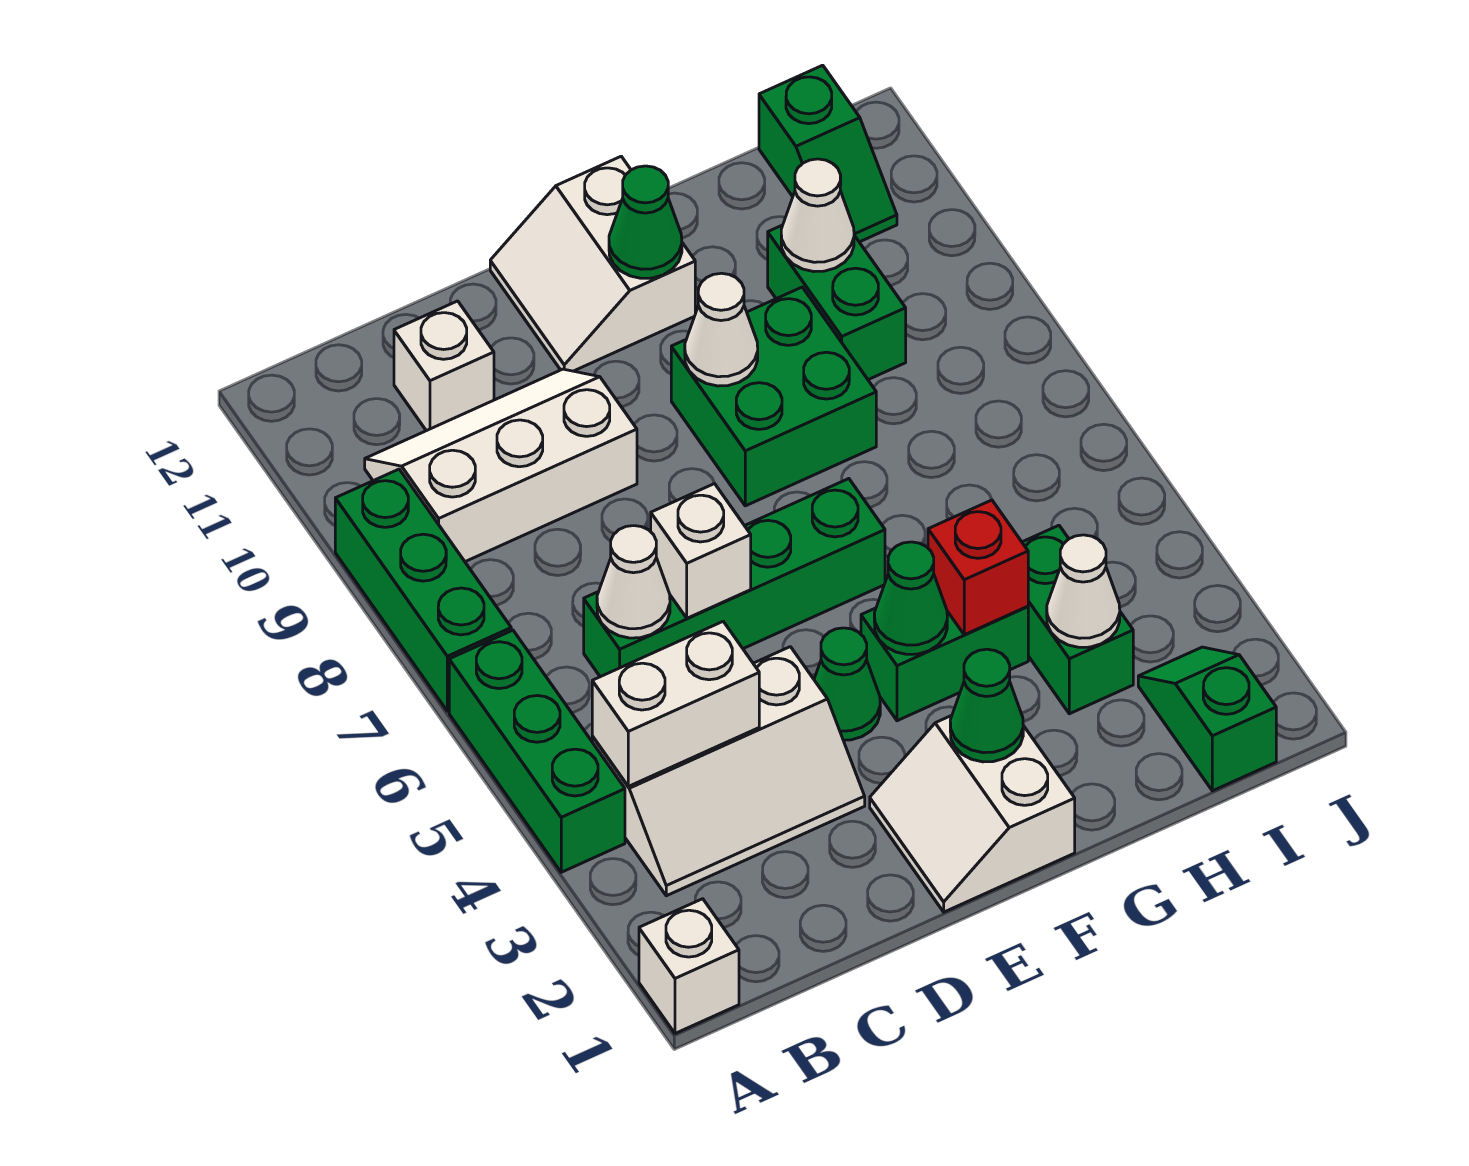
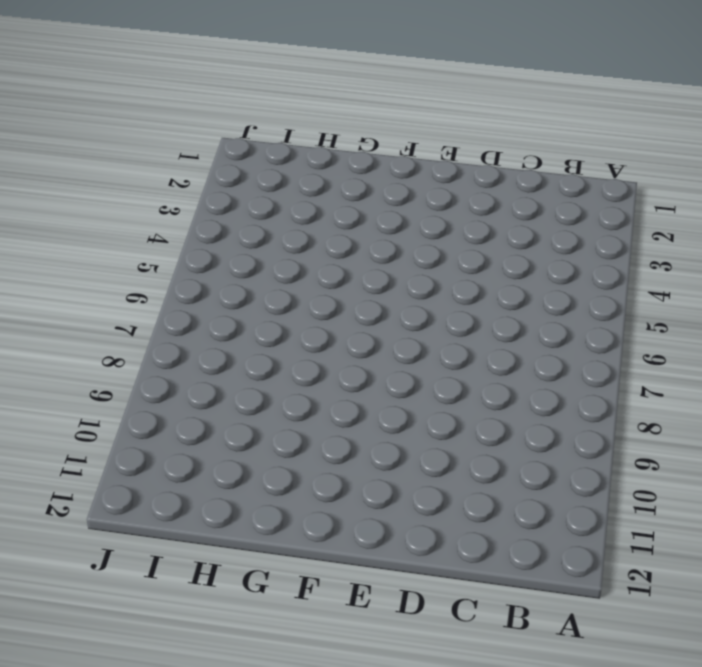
none -> white brick A1 level 1
none -> green brick A4:A6 level 1
none -> green brick A7:A9 level 1

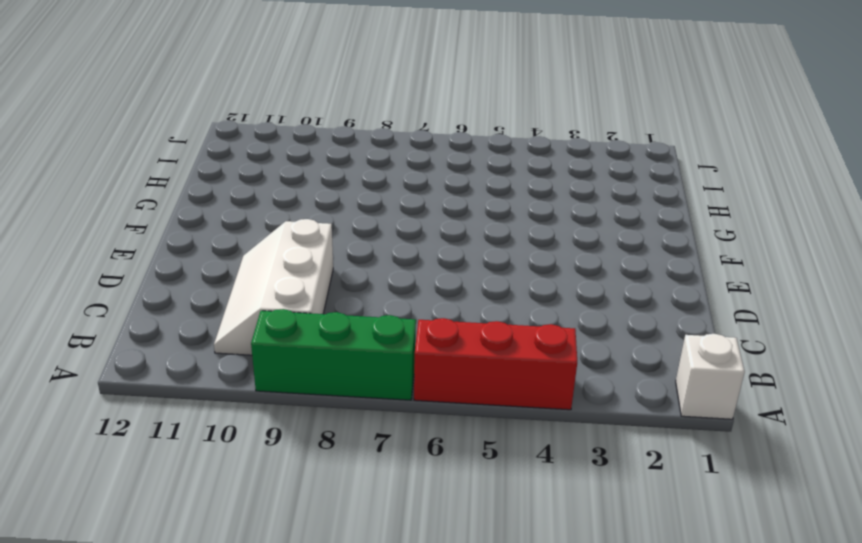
red brick A4:A6 level 1 -> green brick A4:A6 level 1
none -> white slope B3:D4 level 1 top 4
none -> green brick C6:F6 level 1
none -> white brick C11 level 1

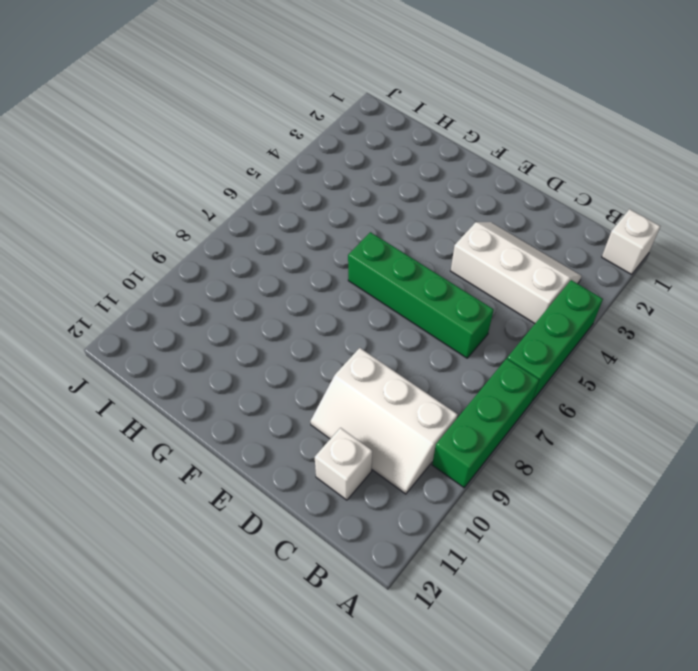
none -> white slope E1:F2 level 1 top F
none -> green cone E4 level 1
none -> white slope E11:F12 level 1 top F

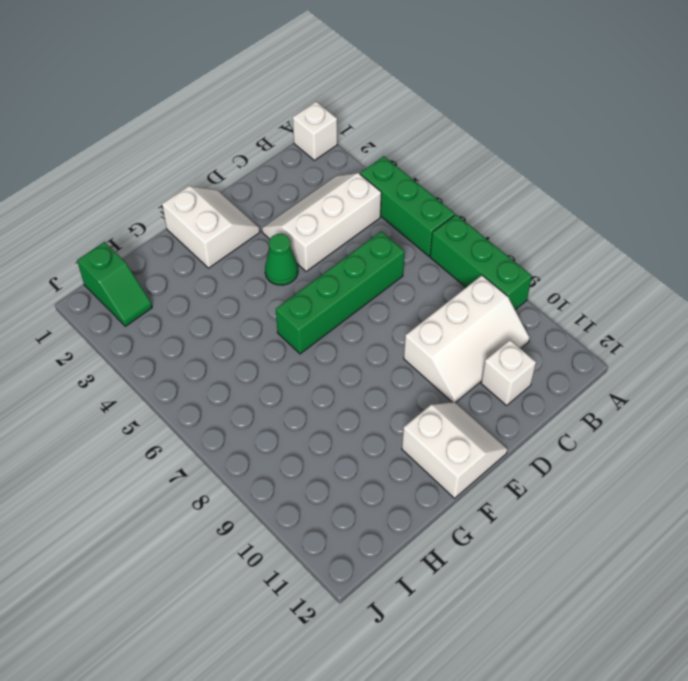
none -> green brick F4:G4 level 1
none -> green brick F8:G9 level 1
none -> green brick H3:H4 level 1

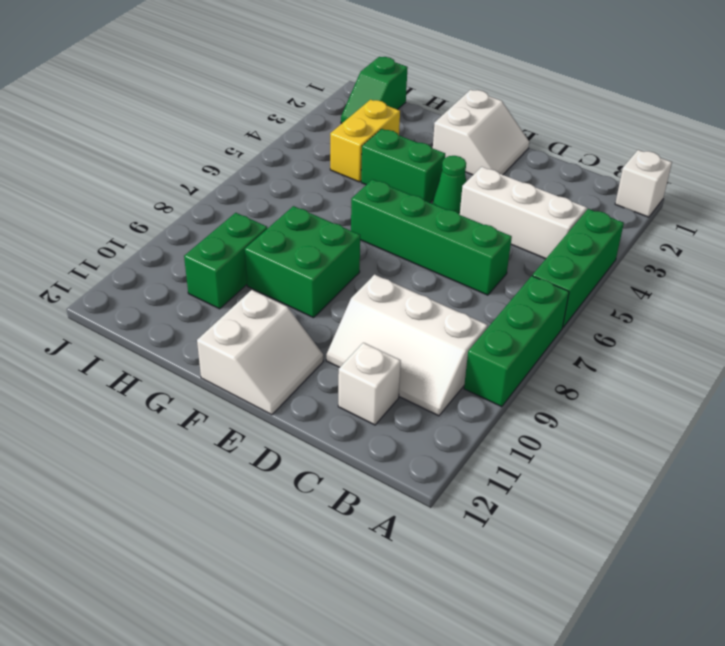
yellow brick H3:H4 level 1 -> green brick H3:H4 level 1
none -> green slope I11:I12 level 1 top 12
none -> white brick B4:C4 level 2
none -> white cone C6 level 2

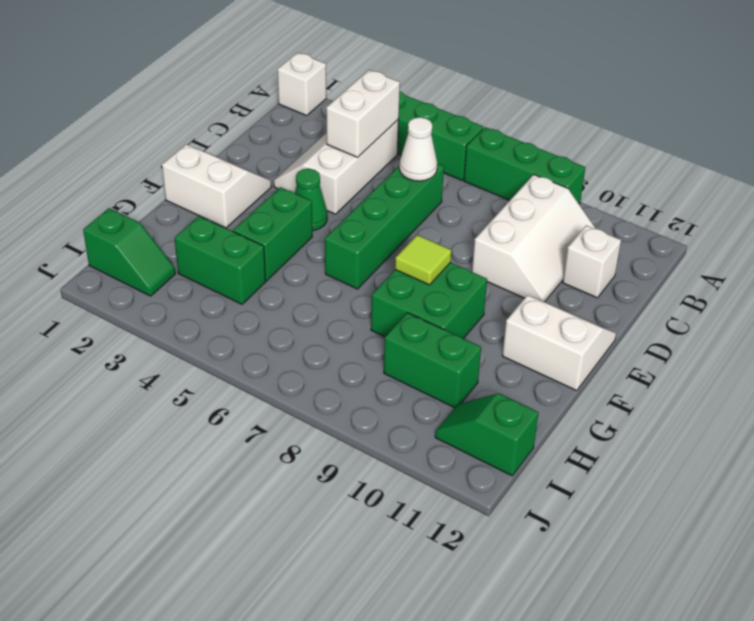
lime tile F8 level 2 -> none
none -> white brick D6 level 2
none -> green cone F2 level 2
none -> green cone F4 level 2

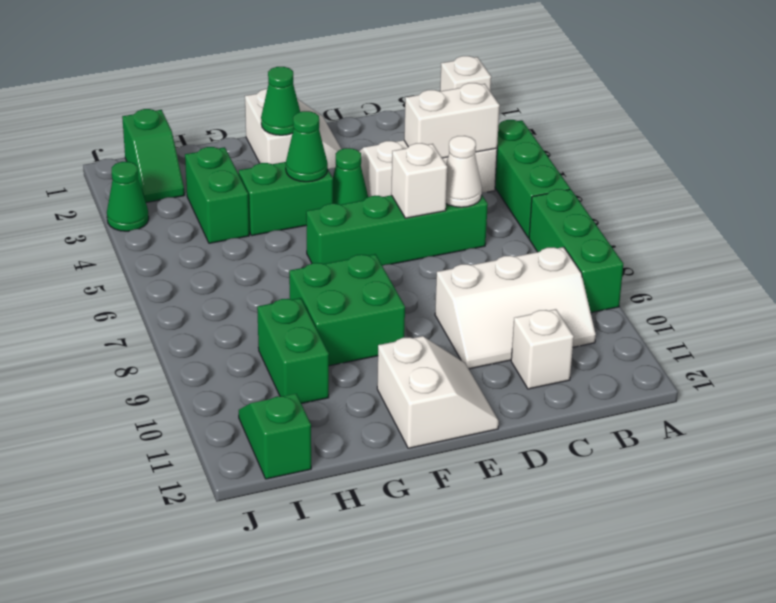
green cone J3 level 1 -> green cone F11 level 2
none -> white cone F9 level 2
none -> red brick G4 level 2
none -> white cone H3 level 2

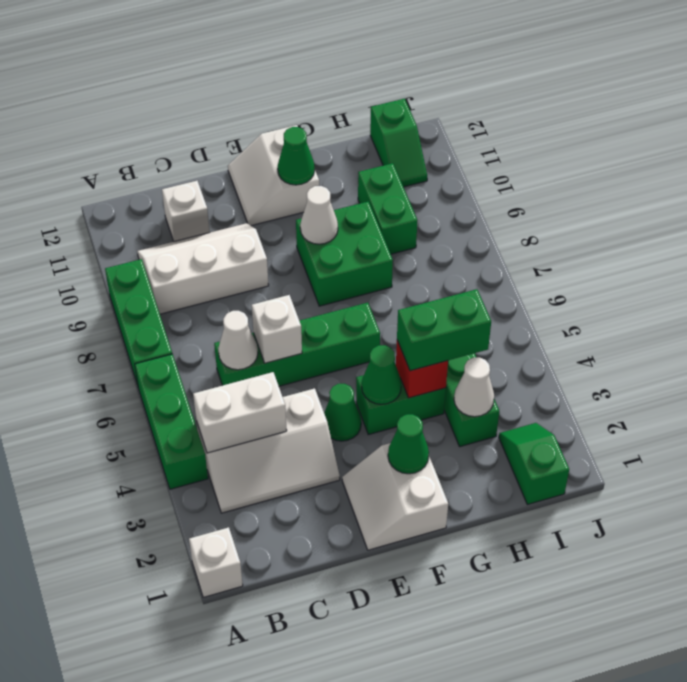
green brick G4:H4 level 3 -> none
none -> white cone H10 level 2

